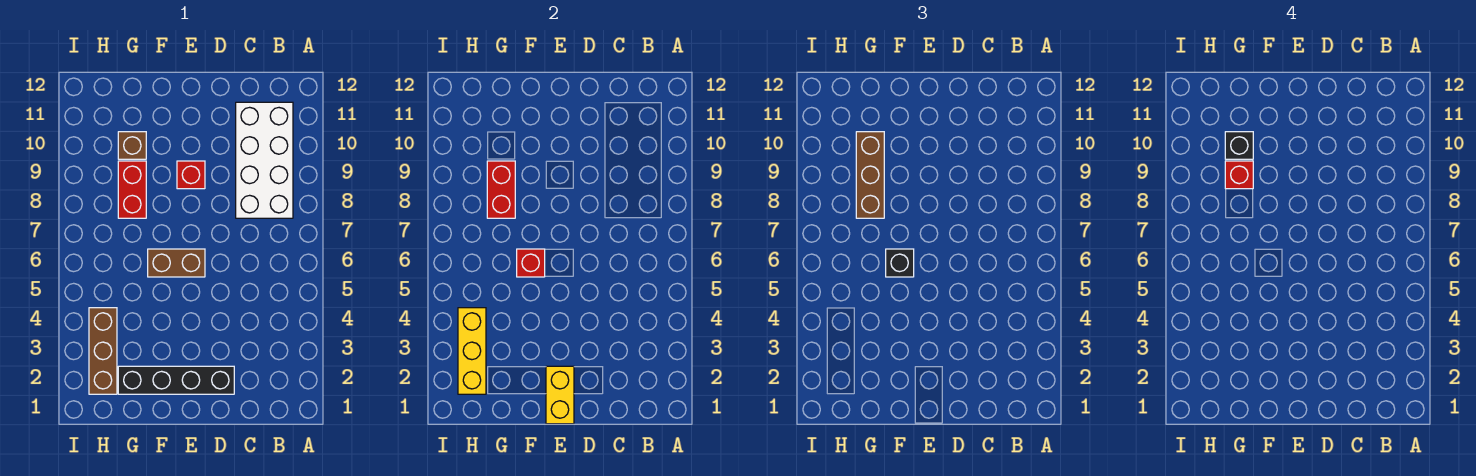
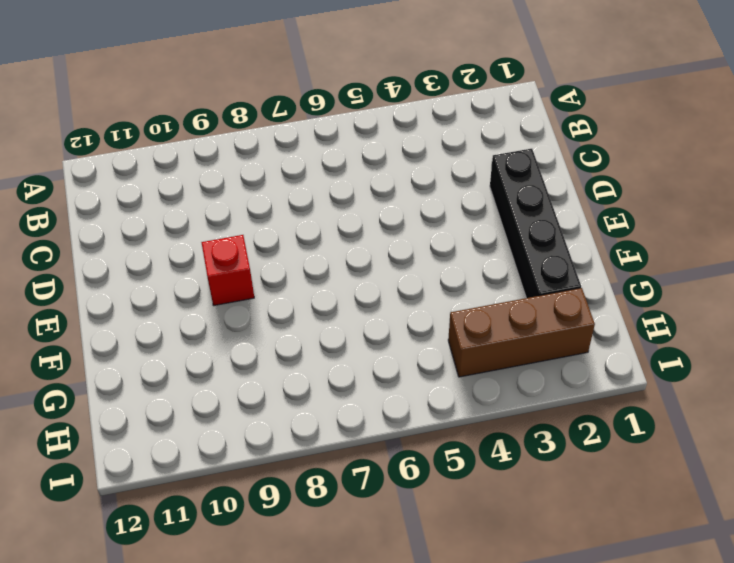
none -> white brick B8:C11 level 1
none -> brown brick E6:F6 level 1
none -> red brick G8:G9 level 1

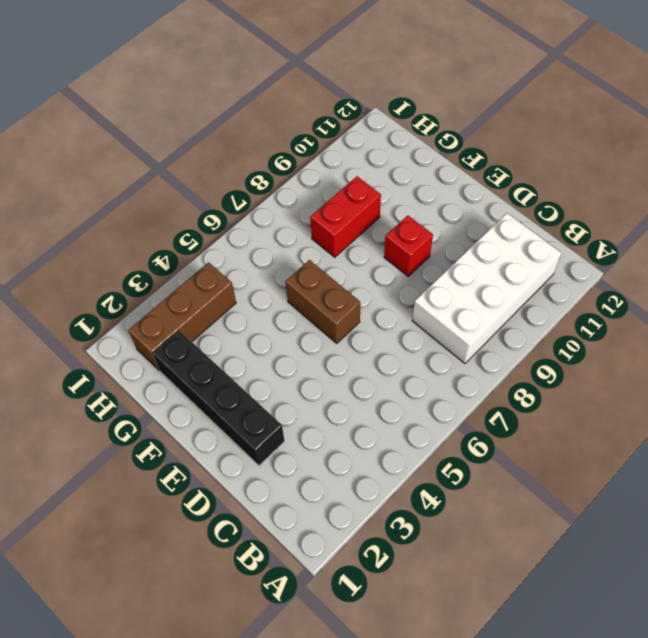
none -> brown brick G10 level 1
none -> yellow brick E1:E2 level 2
none -> red brick F6 level 2

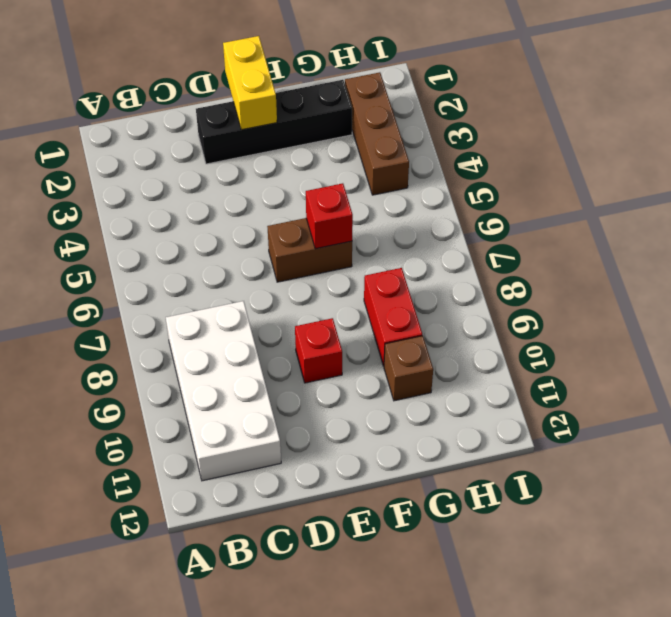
none -> red brick G8:G9 level 2
none -> yellow brick H2:H4 level 2
none -> black brick F6 level 3

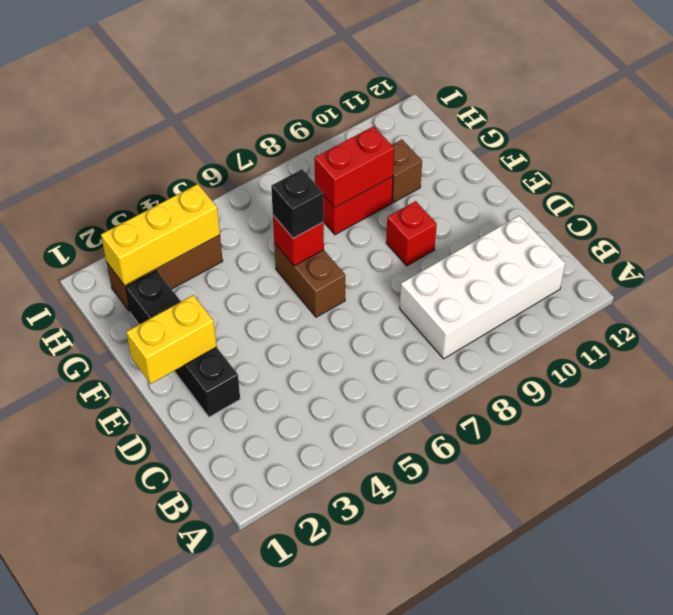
none -> brown brick G8:G10 level 3
none -> red brick G9 level 4
none -> black brick G10 level 4

